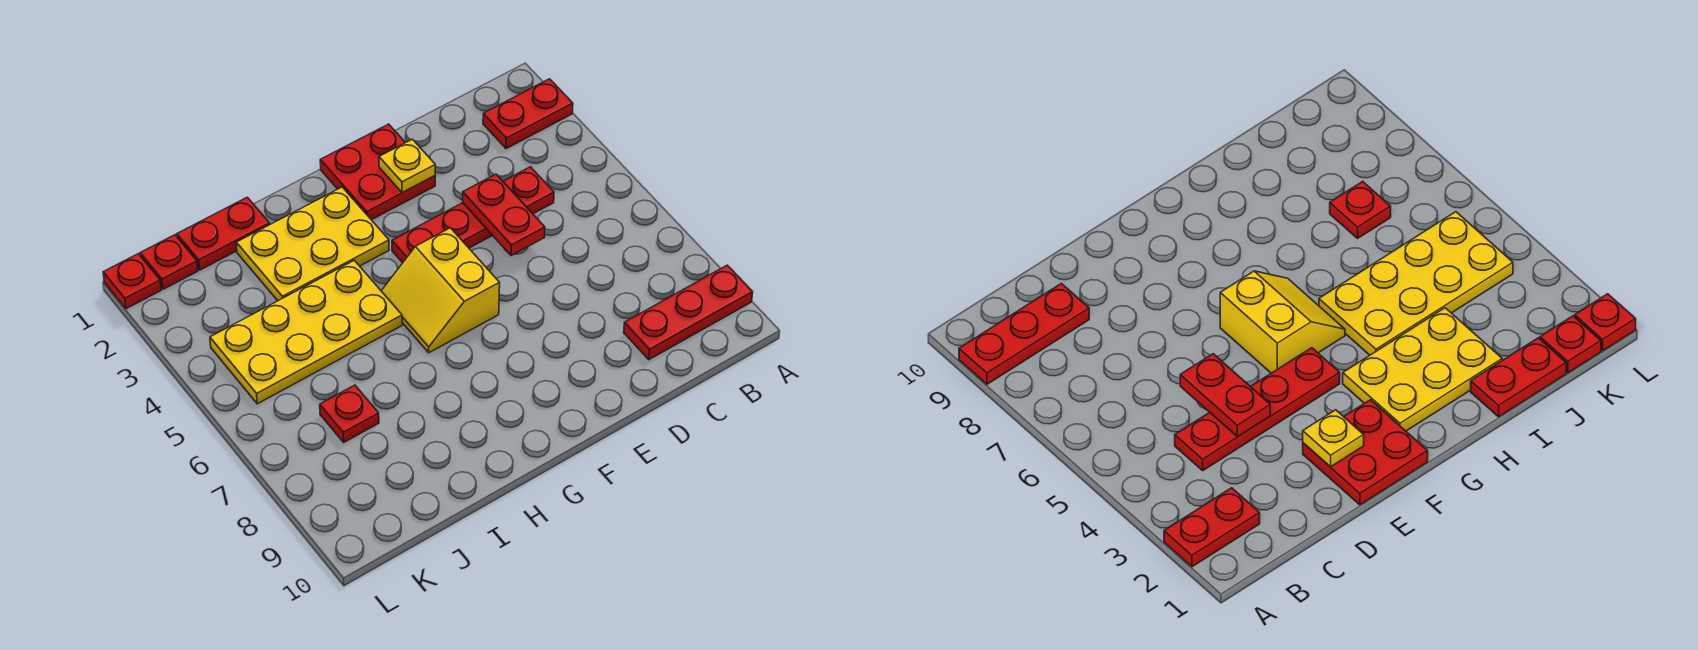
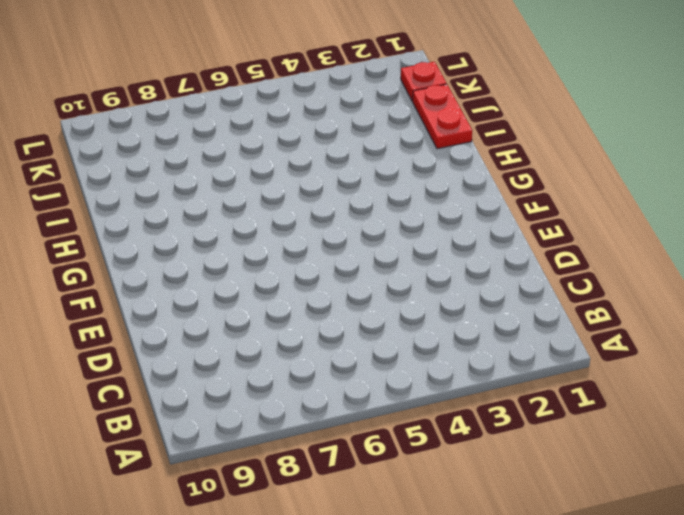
none -> red plate A2:B2 level 1
none -> red plate A9:C9 level 1
none -> red plate C4:F4 level 1

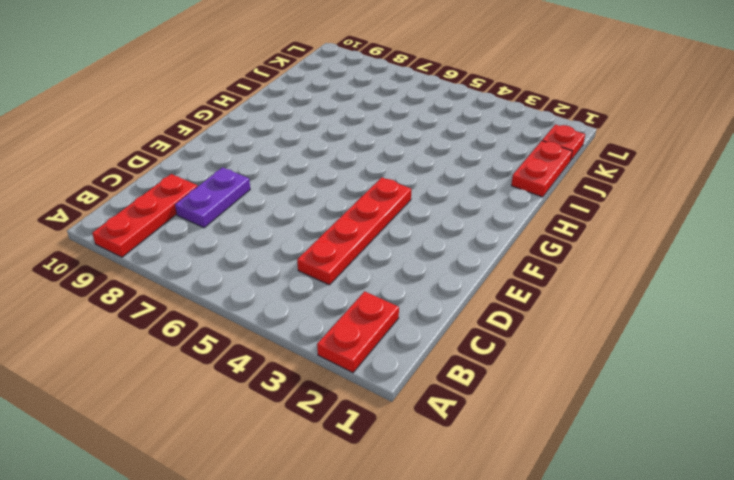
purple plate C8:D8 level 1 -> none
none -> red plate E1:F2 level 1
none -> yellow slope F5:G6 level 1 top F
none -> yellow plate G2:I3 level 1

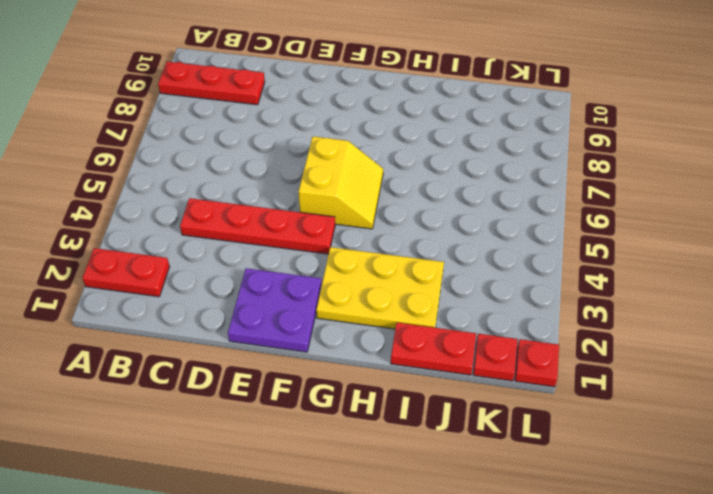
purple plate E1:F2 level 1 -> red plate E1:F2 level 1
none -> yellow plate H4:K5 level 1
none -> red plate J7 level 1
none -> red plate D4:D5 level 2

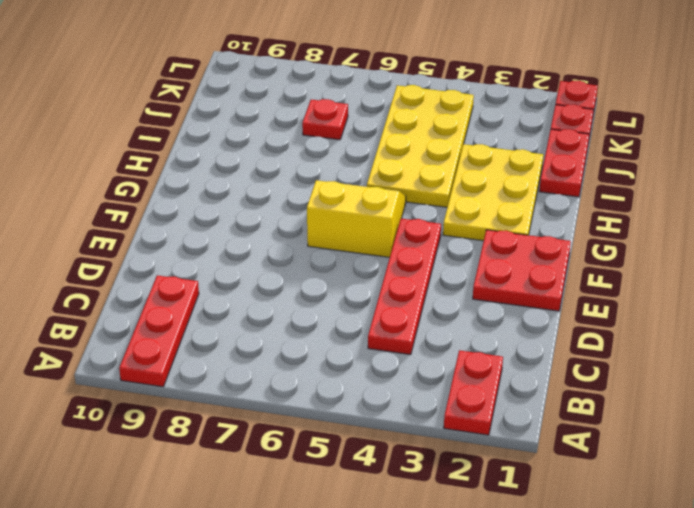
none -> red plate D4:D5 level 2
none -> yellow plate E2 level 2

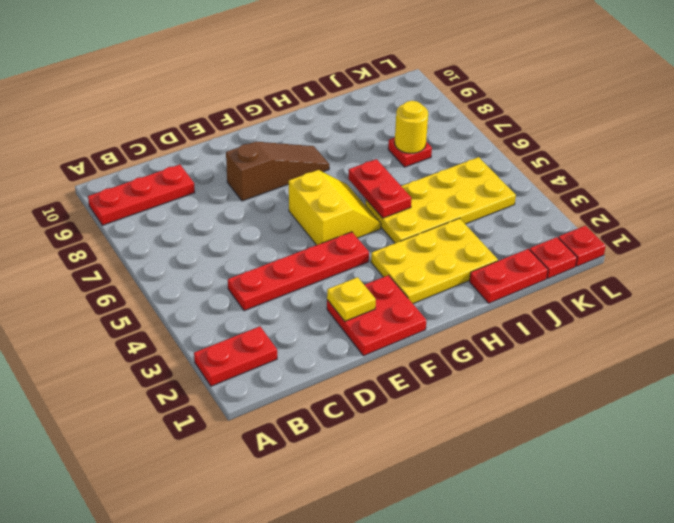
brown slope E8:G8 level 1 top E -> none
red plate H5:H6 level 2 -> red plate D4:D5 level 2
yellow round brick J7 level 2 -> none

